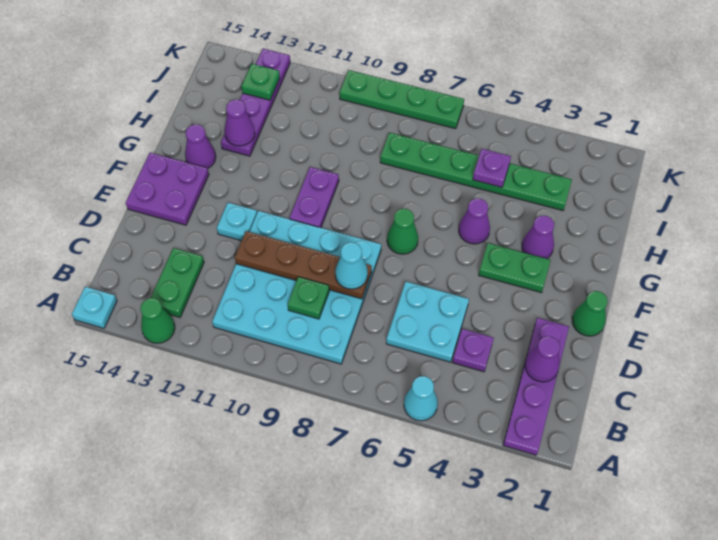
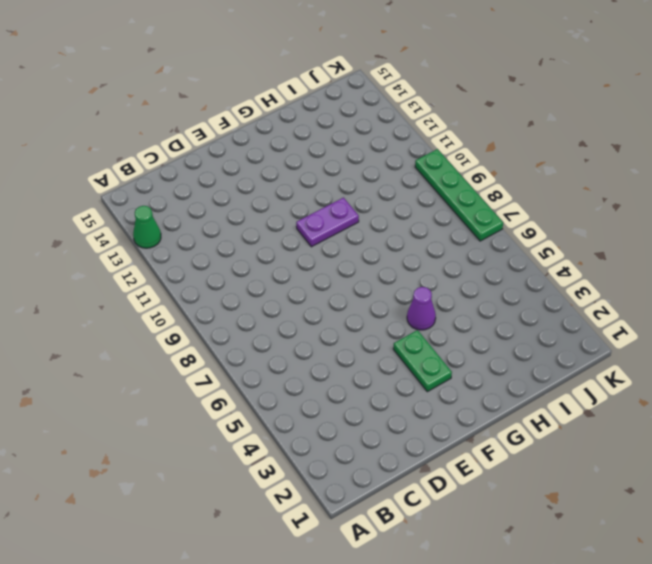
none -> purple plate A2:D2 level 1
none -> cyan cone A5 level 1
none -> cyan plate A15 level 1

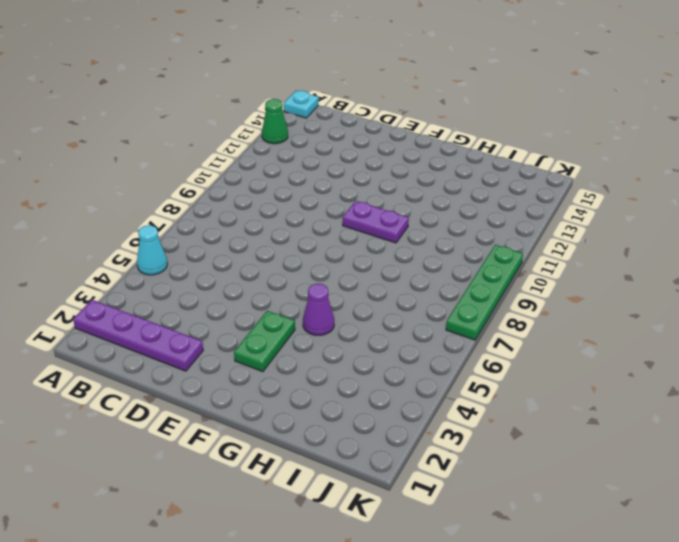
none -> cyan plate B8:E11 level 1
none -> green plate B13:C13 level 1
none -> purple plate C4 level 1

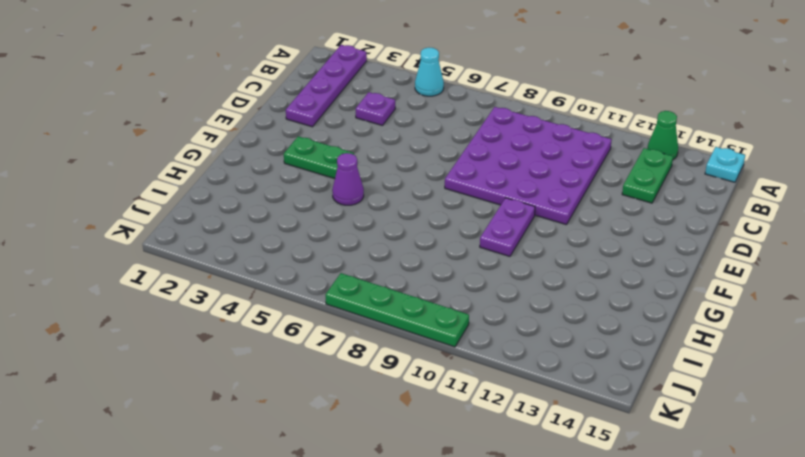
purple plate B8:E11 level 1 -> cyan plate B8:E11 level 1
none -> cyan plate C5:D6 level 1
none -> green cone E1 level 1
none -> cyan plate E12 level 1

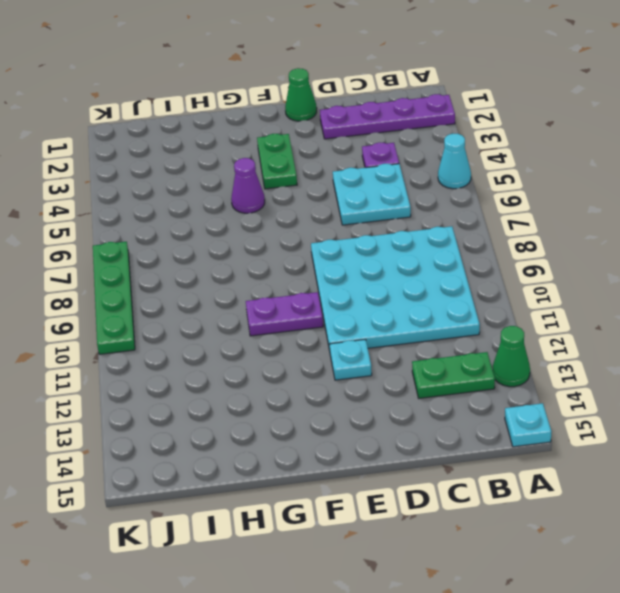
none -> purple plate E14:F15 level 1
none -> green cone F7 level 1
none -> purple cone G3 level 1

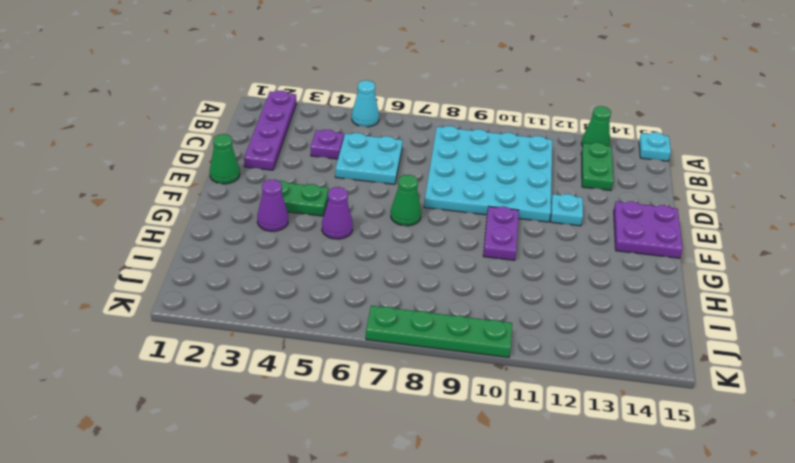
none -> purple cone G14 level 1
none -> purple plate H13:K13 level 1
none -> green plate I3:I8 level 1

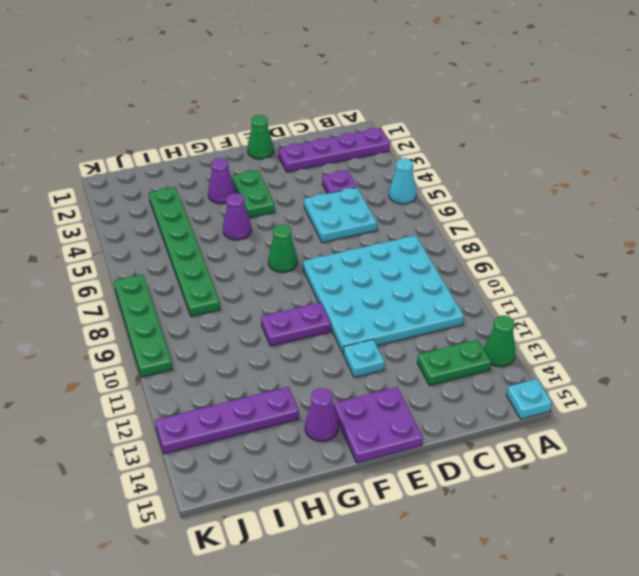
none -> purple cone C2 level 2
none -> green plate C9 level 2
none -> brown plate D8:D11 level 2

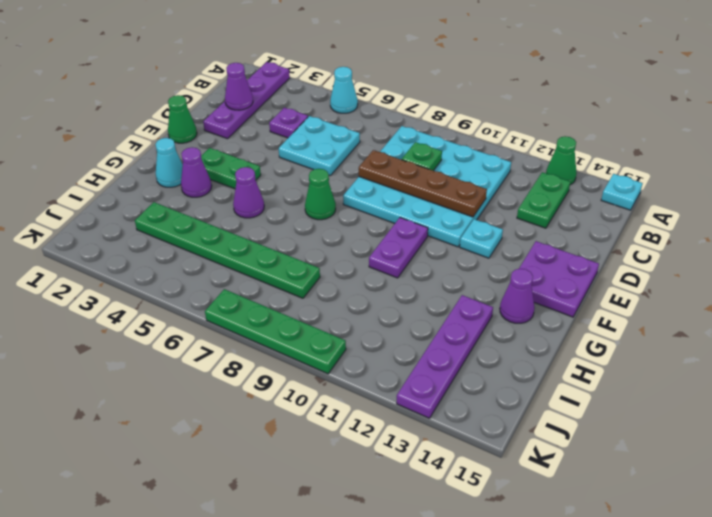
cyan cone G2 level 1 -> cyan cone D8 level 3
none -> purple cone H13 level 2
none -> purple plate I5 level 2
none -> green plate J13 level 2

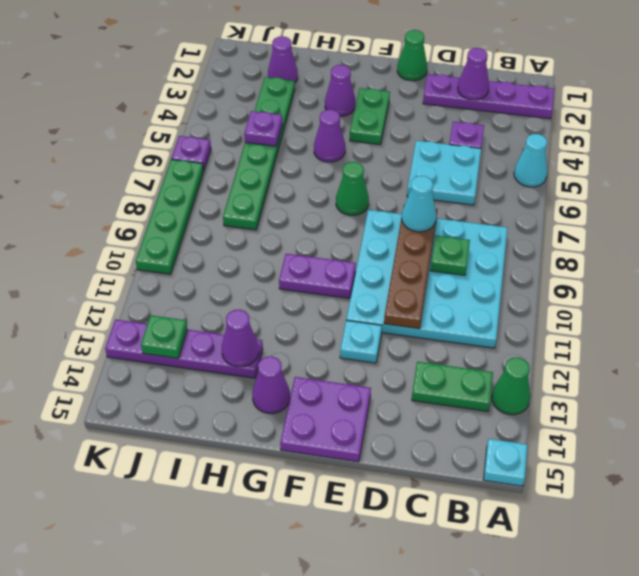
purple cone I2 level 1 -> none
purple plate K6 level 1 -> none

